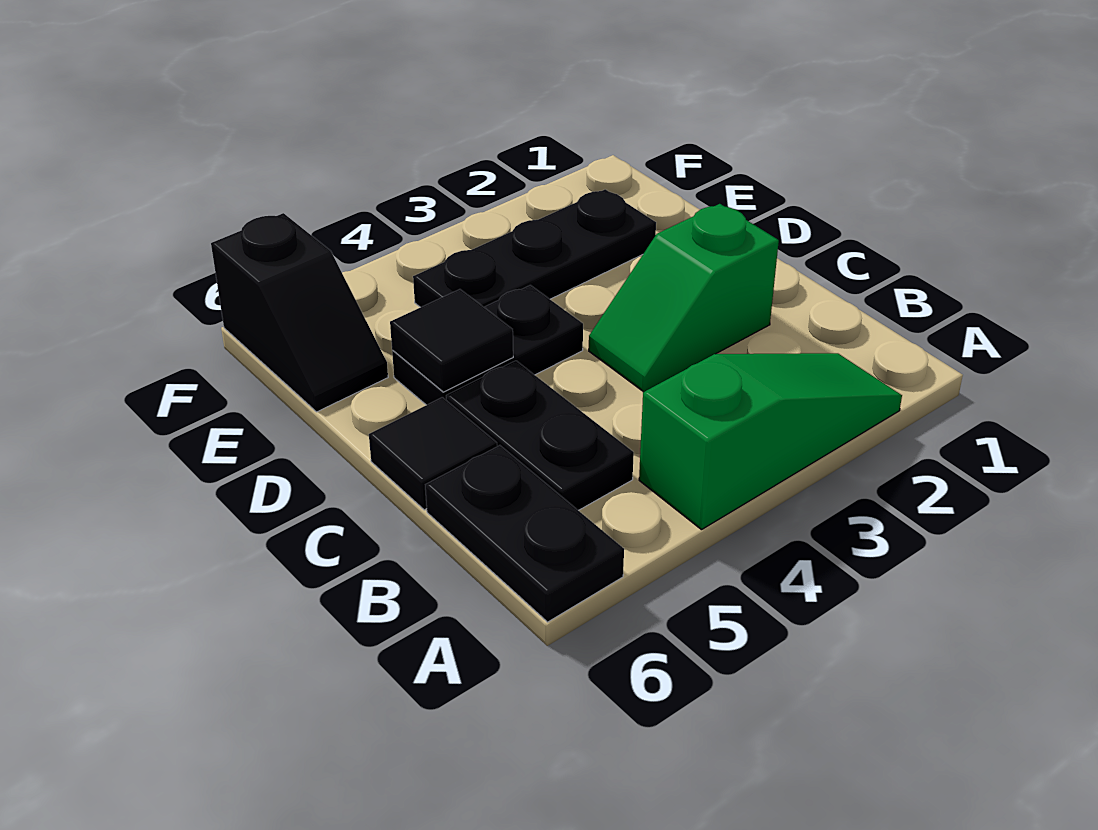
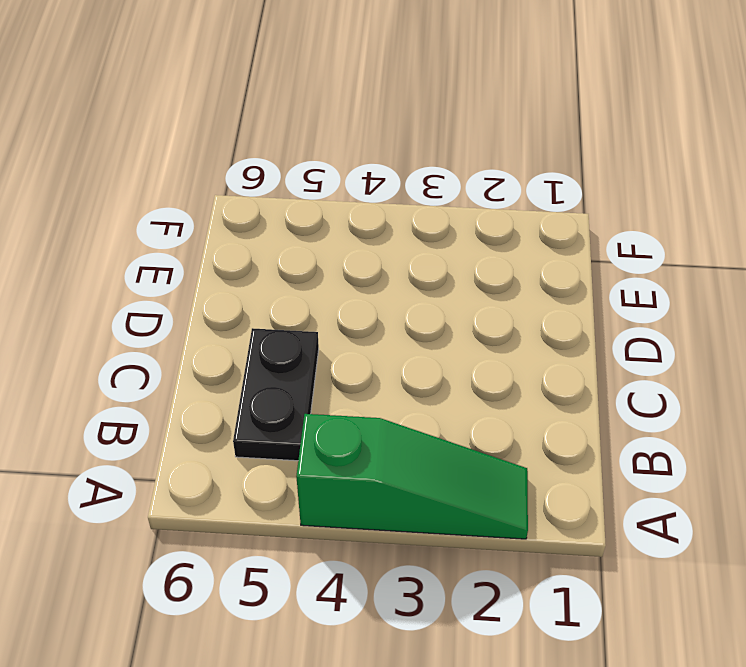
none -> black plate A6:B6 level 1
none -> green slope C2:C3 level 1 top 2

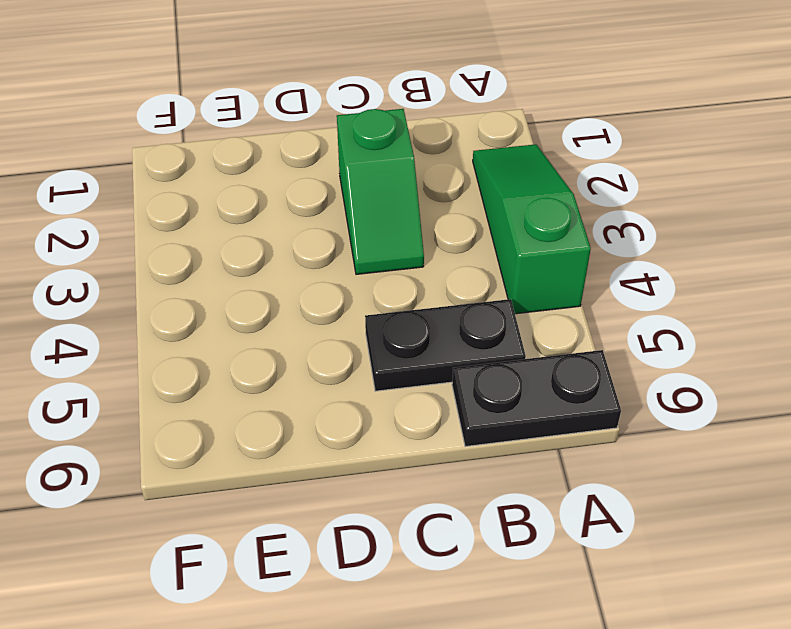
none -> black tile C6 level 1
none -> black plate D4:D5 level 1

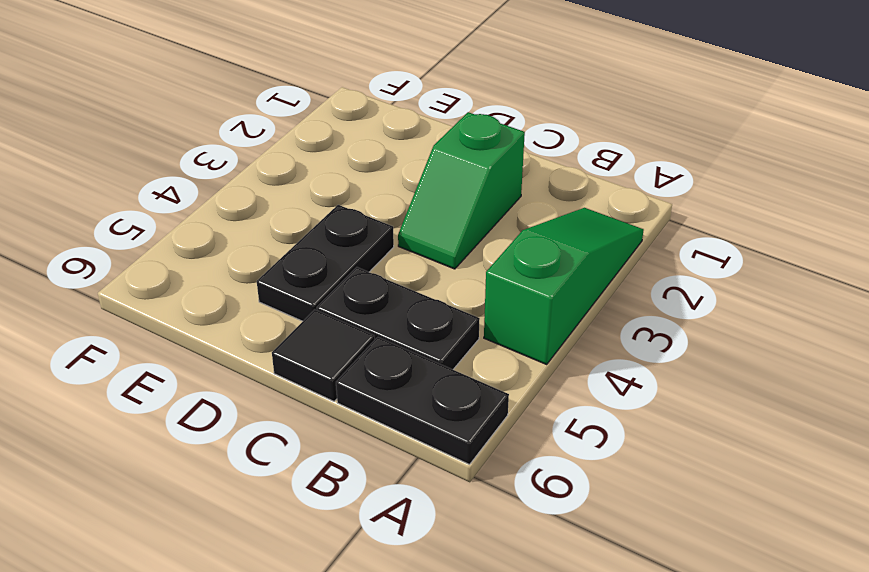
none -> black plate E2:E4 level 1
none -> black slope E6:F6 level 1 top F

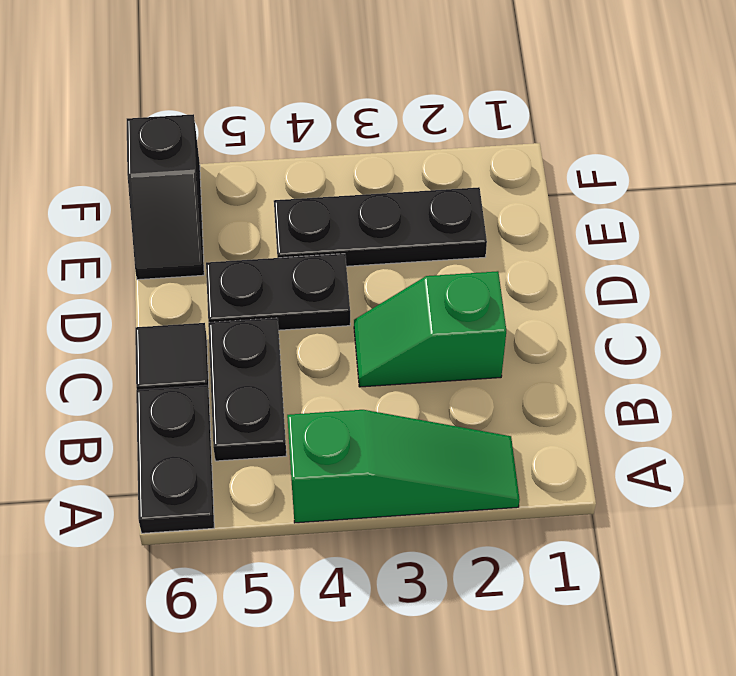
none -> black tile D5 level 2

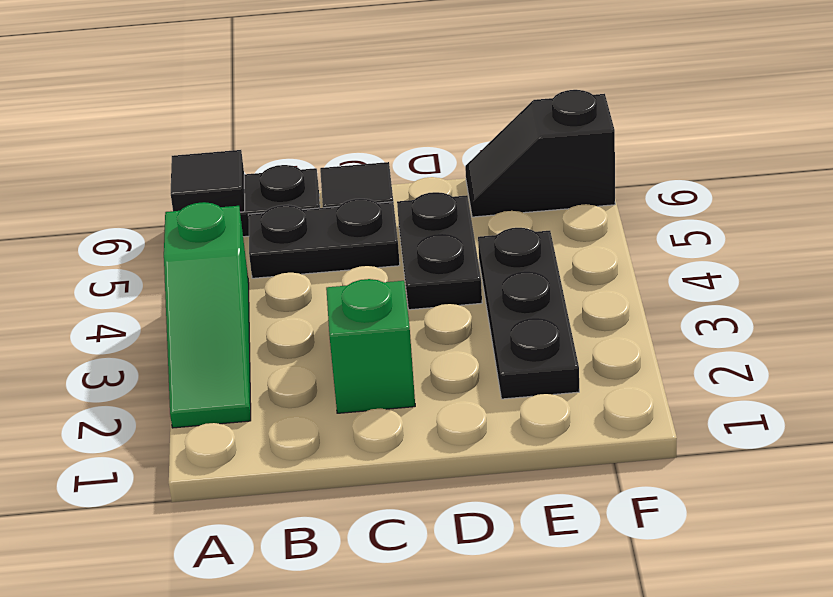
black tile A6 level 2 -> black tile D5 level 2

